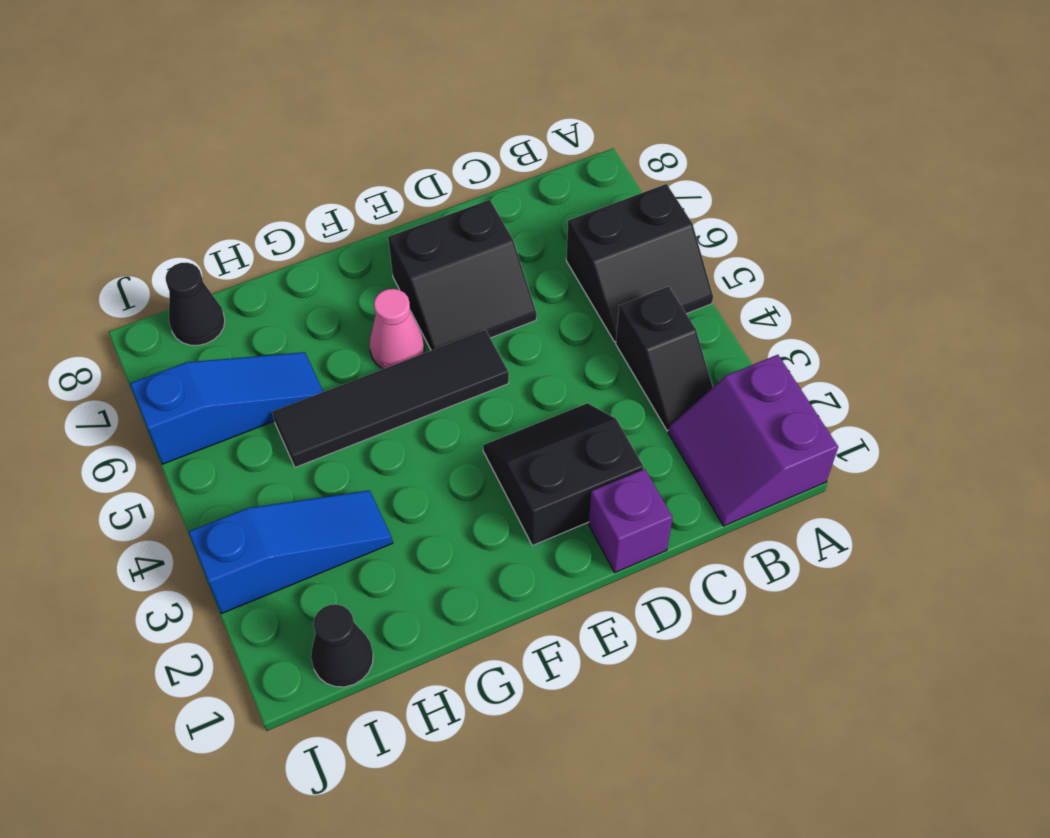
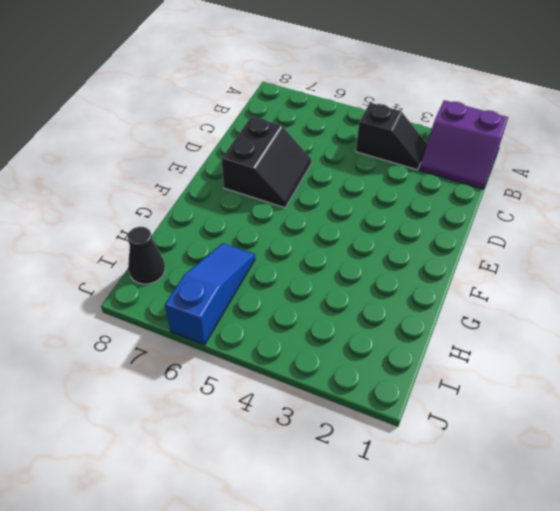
none -> black slope A5:B6 level 1 top 6
none -> purple brick D1 level 1
none -> black slope D2:E3 level 1 top 2

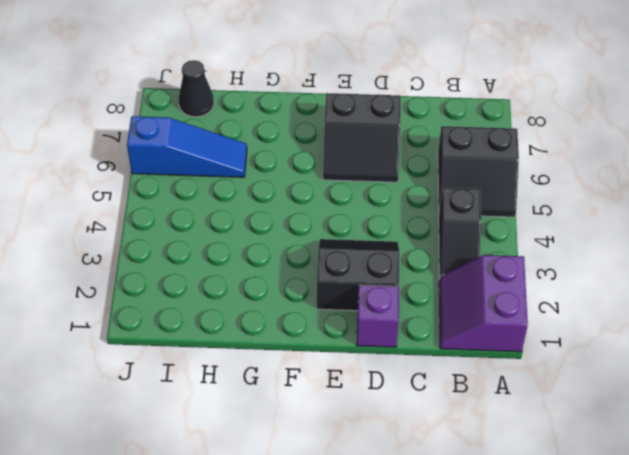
none -> black tile E5:H5 level 1
none -> pink cone F6 level 1
none -> blue slope H3:J3 level 1 top J

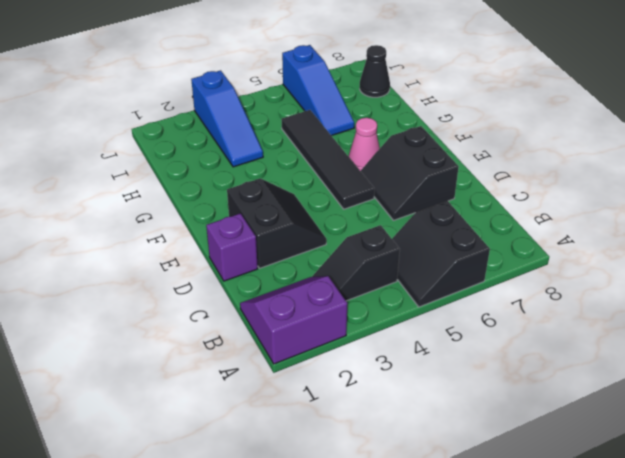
none -> black cone I1 level 1

